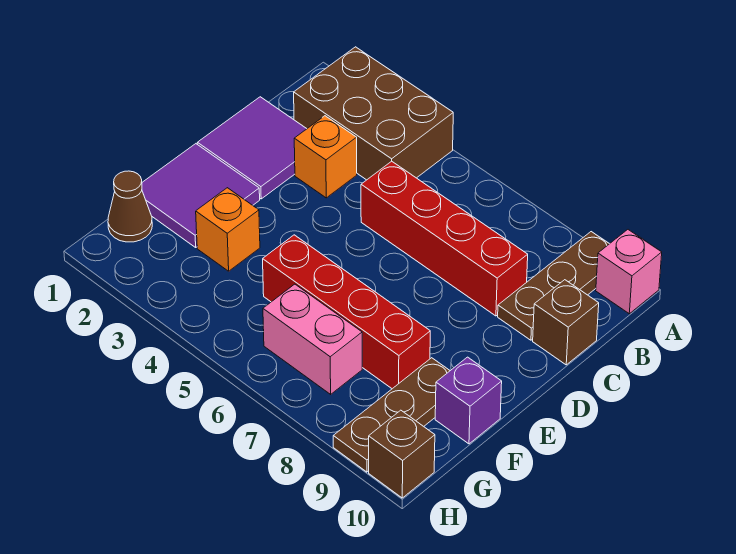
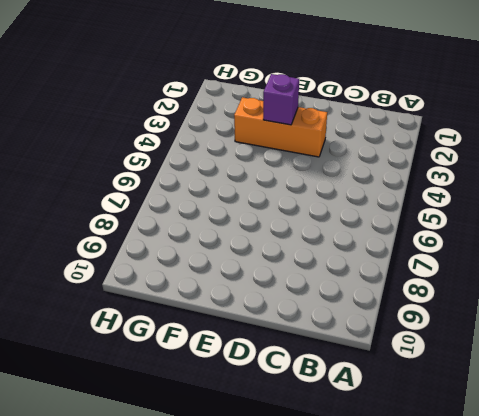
orange brick D3:F3 level 1 -> orange brick F3 level 1
purple brick E3 level 2 -> purple brick F10 level 1
none -> brown brick A2:B4 level 1
none -> brown plate A9:C9 level 1
none -> pink brick A10 level 1

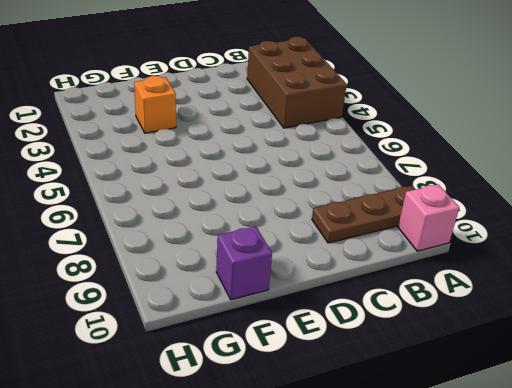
none -> purple tile C1:D2 level 1
none -> orange brick C3 level 1
none -> red brick C5:C8 level 1

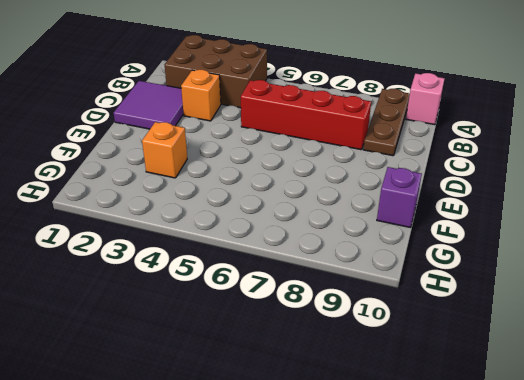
none -> brown brick C10 level 1
none -> purple tile E1:F2 level 1
none -> red brick F5:F8 level 1

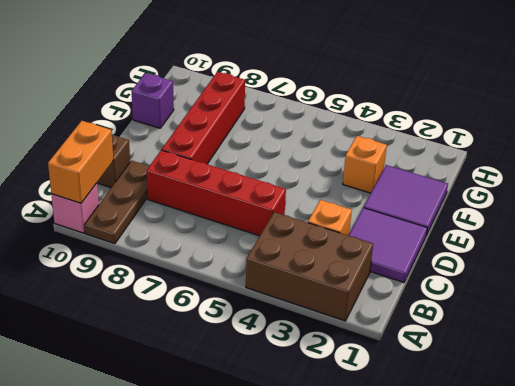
orange brick A10:B10 level 2 -> none
red brick D8:G8 level 1 -> red brick F5:F8 level 1
none -> brown plate F9:H9 level 1
none -> brown cone G1 level 1
none -> pink brick G6:G7 level 1

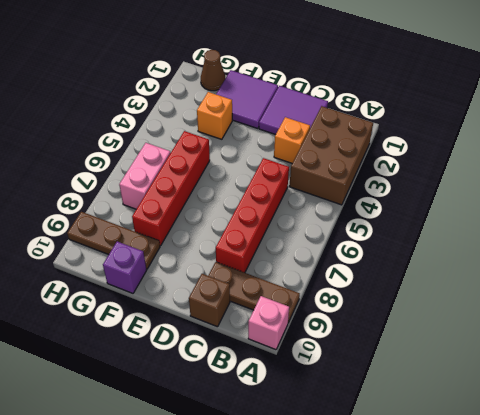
none -> brown brick H10 level 1

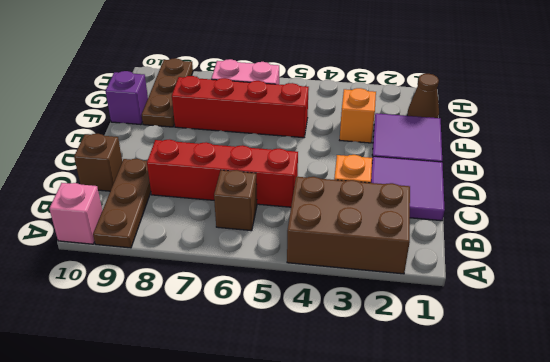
brown brick B6 level 1 -> brown brick H10 level 1

